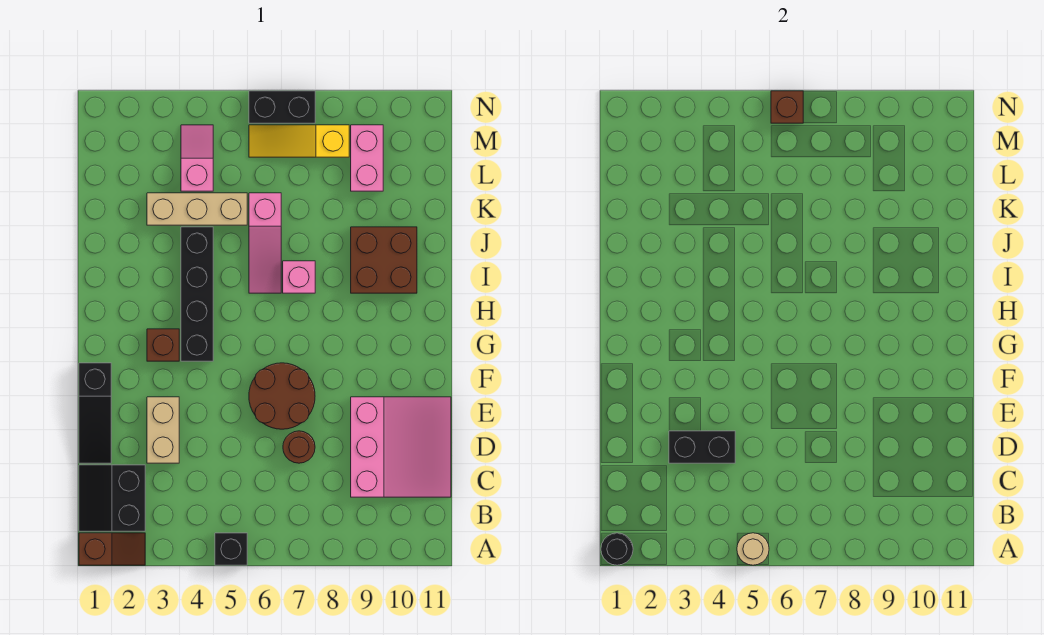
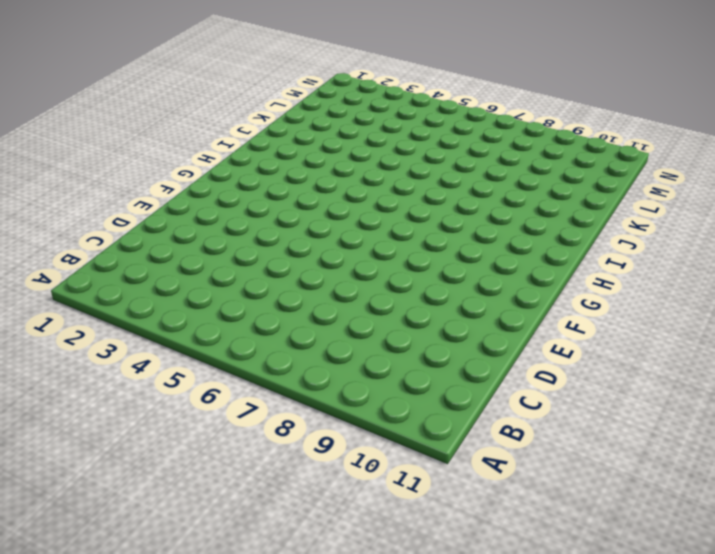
none -> brown slope A1:A2 level 1 top 1
none -> black brick A5 level 1
none -> black slope B1:C2 level 1 top 2

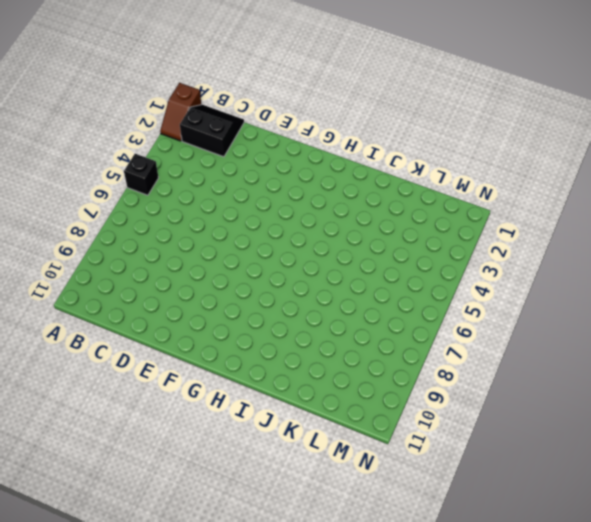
none -> pink slope C9:E11 level 1 top 9
none -> black slope D1:F1 level 1 top F
none -> tan brick D3:E3 level 1

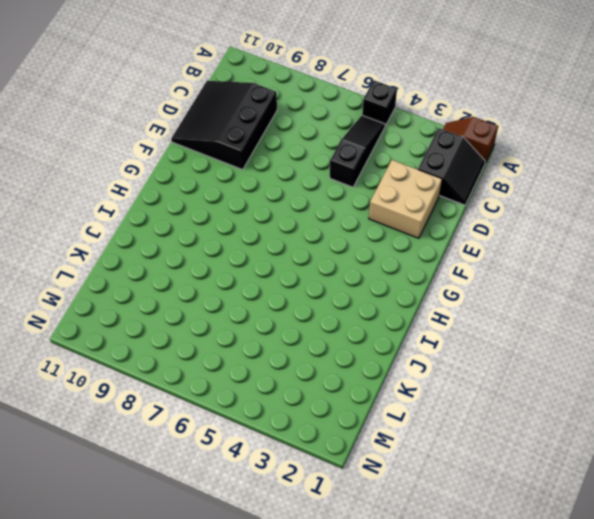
black slope B5:D5 level 1 top D -> black slope D1:F1 level 1 top F
black slope C9:E11 level 1 top 9 -> pink slope C9:E11 level 1 top 9
tan brick D2:E3 level 1 -> tan brick D3:E3 level 1
none -> brown round brick D7 level 1
none -> brown round brick E6:F7 level 1
none -> brown brick G3 level 1

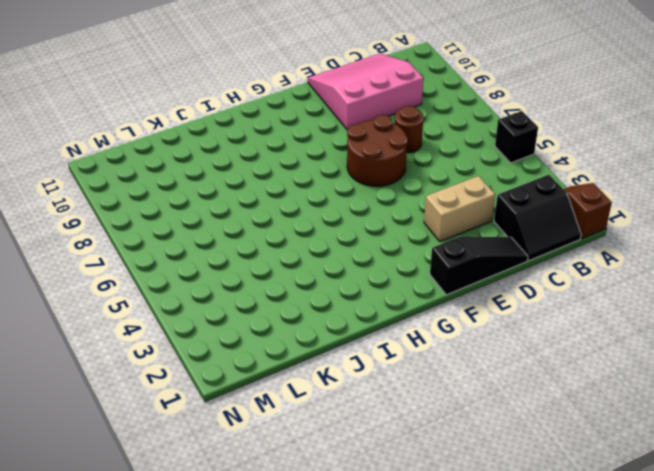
none -> brown brick G3 level 1
none -> black brick G4:J4 level 1
none -> pink slope I6:K6 level 1 top K

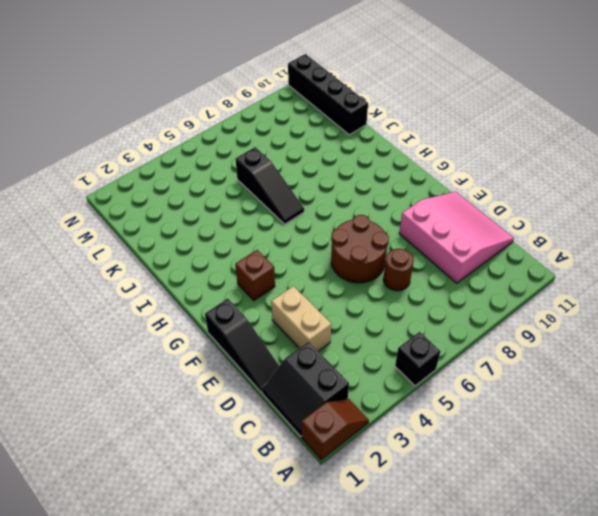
black slope I6:K6 level 1 top K -> pink slope I6:K6 level 1 top K
black brick K11:N11 level 1 -> black brick G4:J4 level 1
none -> pink brick I7 level 1
none -> brown brick I9:J10 level 1
none -> tan brick K3:K5 level 1

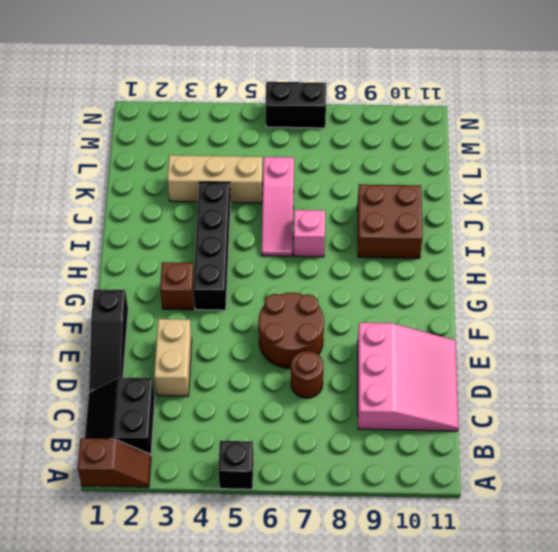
none -> pink slope L4:M4 level 1 top L
none -> pink brick L9:M9 level 1
none -> yellow slope M6:M8 level 1 top 8

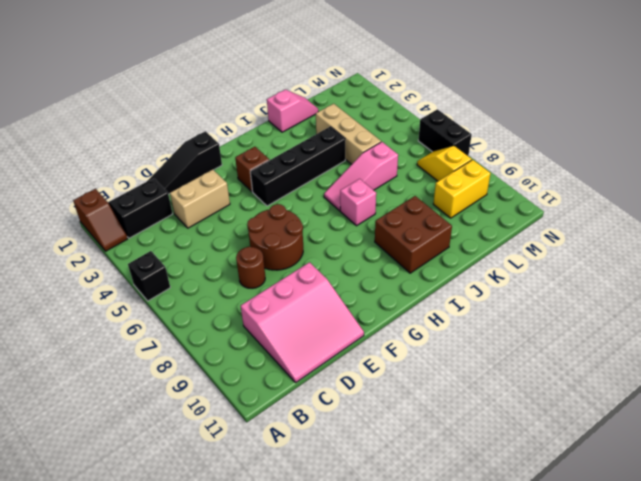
pink slope J1:K1 level 1 top J -> pink slope L4:M4 level 1 top L
yellow brick L9:M9 level 1 -> pink brick L9:M9 level 1
yellow slope M7:M8 level 1 top 8 -> yellow slope M6:M8 level 1 top 8
none -> black round brick A1 level 2
none -> tan round brick A5 level 2
none -> black brick D3:D4 level 2

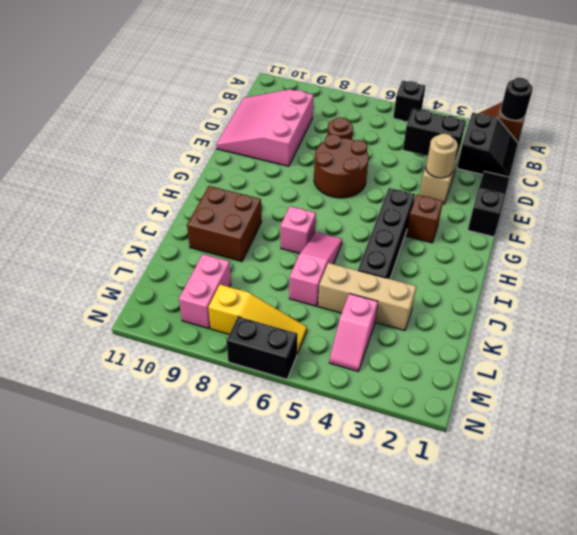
tan round brick E3 level 2 -> tan round brick A5 level 2
none -> brown brick N6 level 2

